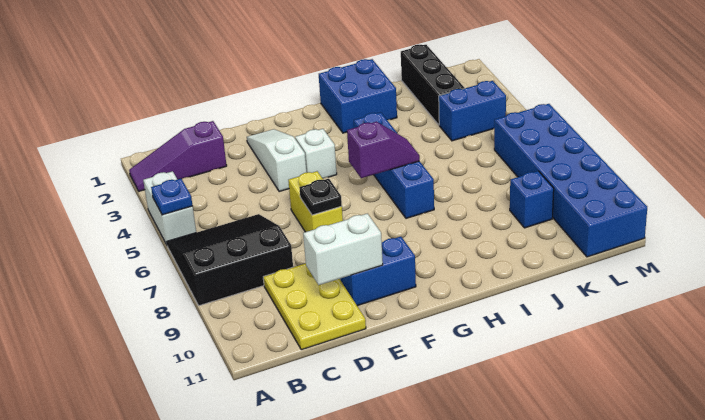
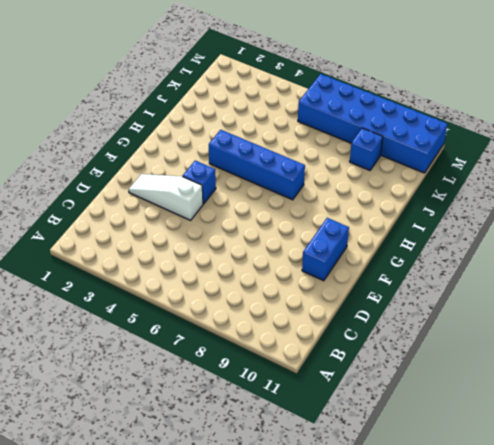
blue brick F4 level 1 -> white brick F4 level 1
none -> purple slope A2:C2 level 1 top C
none -> white brick A4:A5 level 1
none -> black slope A6:C8 level 1 top 8

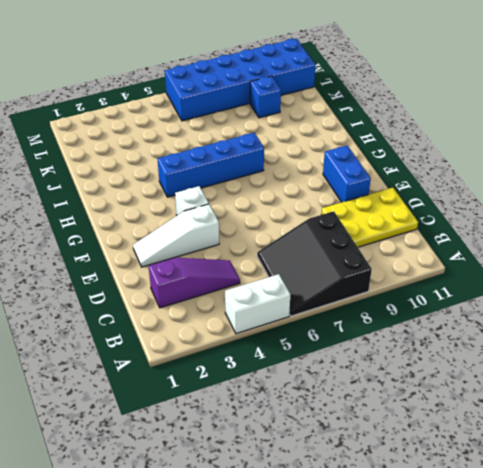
purple slope C2:C4 level 1 top 2 -> purple slope A2:C2 level 1 top C
none -> yellow brick E6:E7 level 1
none -> blue brick H1:I2 level 1
none -> black brick K1:K3 level 1

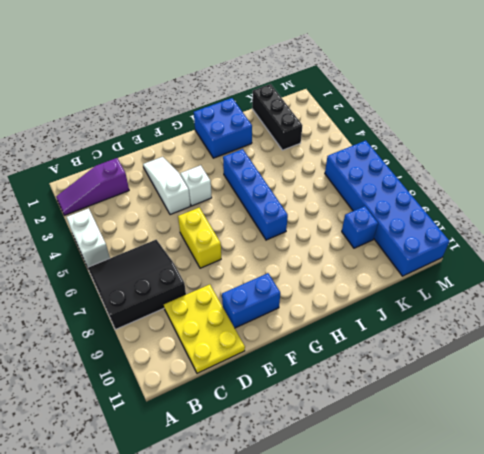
none -> blue brick K4:L4 level 1
none -> blue plate A5 level 2
none -> white brick D10:E10 level 2

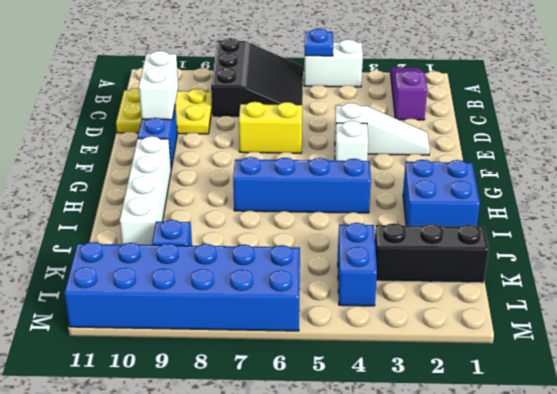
white brick G10:J10 level 1 -> none
none -> black plate E7 level 2
none -> purple slope G6:H6 level 2 top G

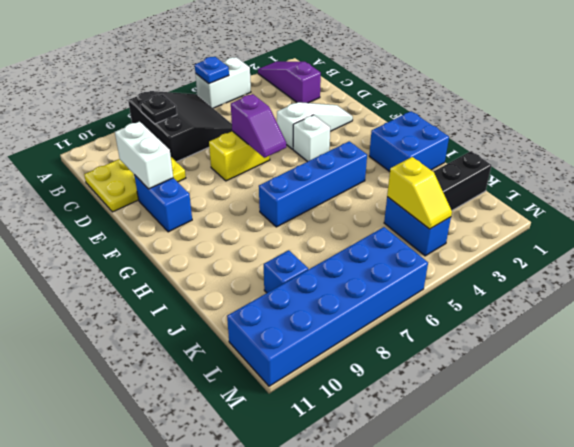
black plate B8 level 2 -> black plate E7 level 2
purple slope E6:F6 level 2 top E -> purple slope G6:H6 level 2 top G
yellow slope K4:L4 level 2 top K -> none

